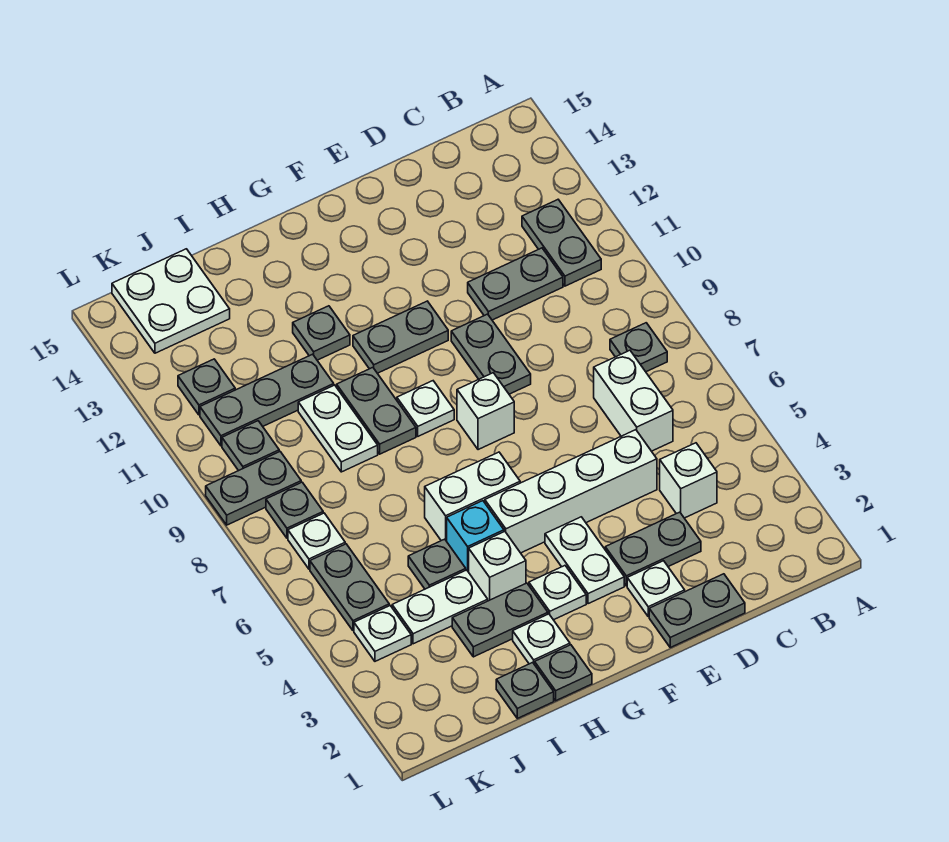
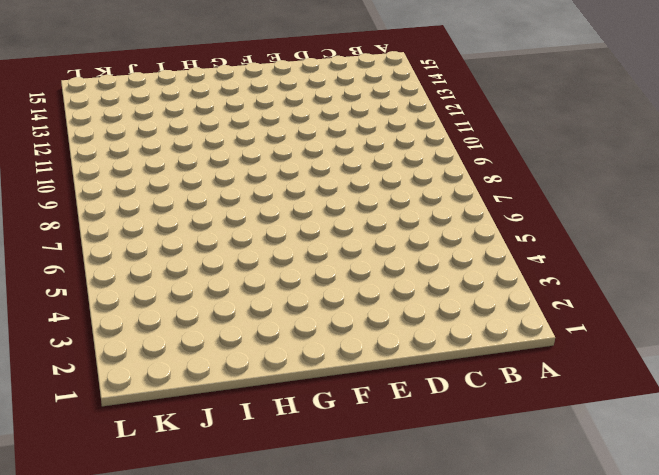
none -> grey plate B8 level 1
none -> grey plate B11:B12 level 1
none -> white brick C4 level 1
none -> white brick C6:C7 level 1

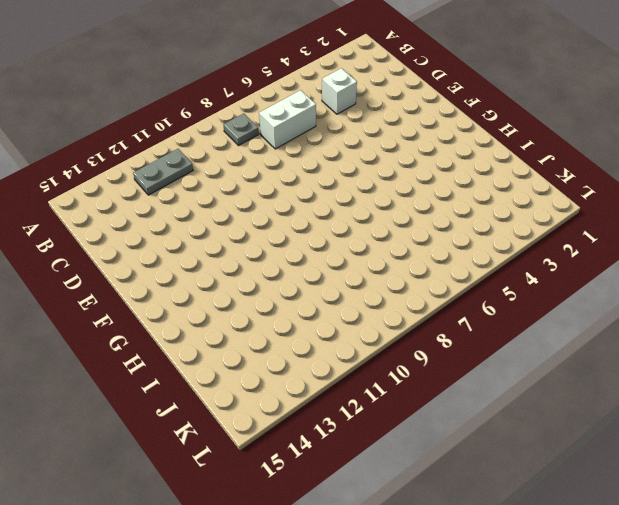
none -> grey plate C11:D11 level 1
none -> grey plate D1:E1 level 1
none -> grey plate D3:E3 level 1
none -> white brick D5:G5 level 1

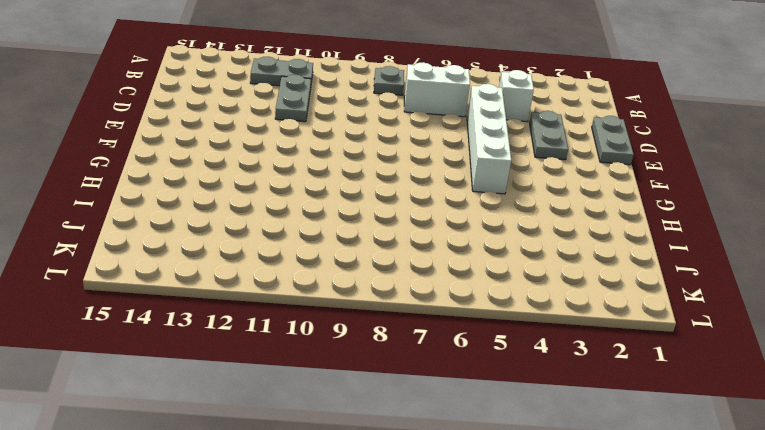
none -> white plate E2 level 1
none -> grey plate E9:E10 level 1
none -> white plate F3:F4 level 1
none -> white brick F8 level 1

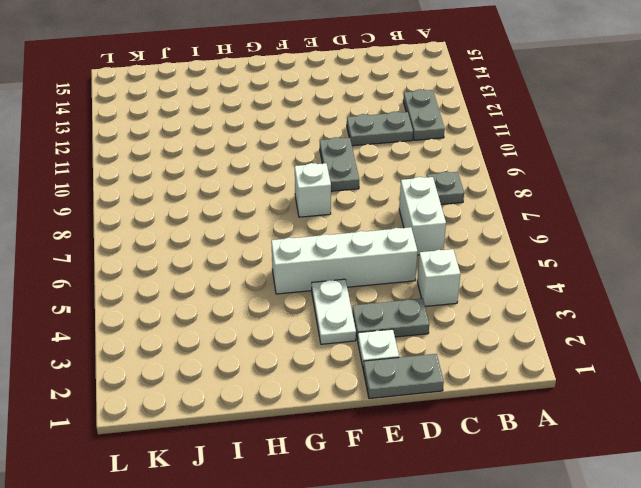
none -> grey plate F11:G11 level 1
none -> white plate G3 level 1
none -> white brick G6:H6 level 1
none -> white plate G9 level 1

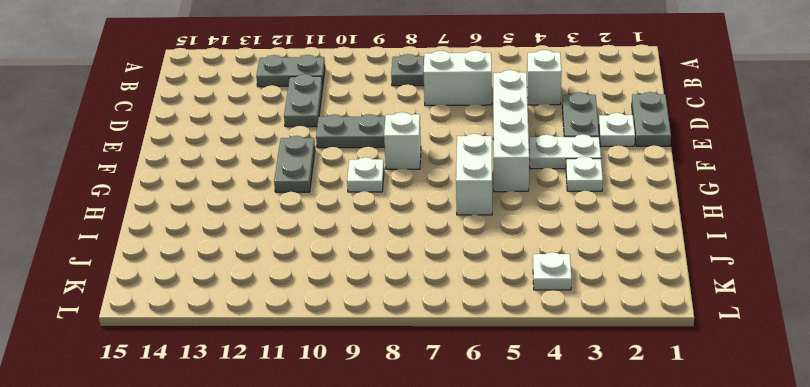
none -> grey plate H1 level 1
none -> white plate H2 level 1
none -> grey plate H3:I3 level 1
none -> white brick H4 level 1

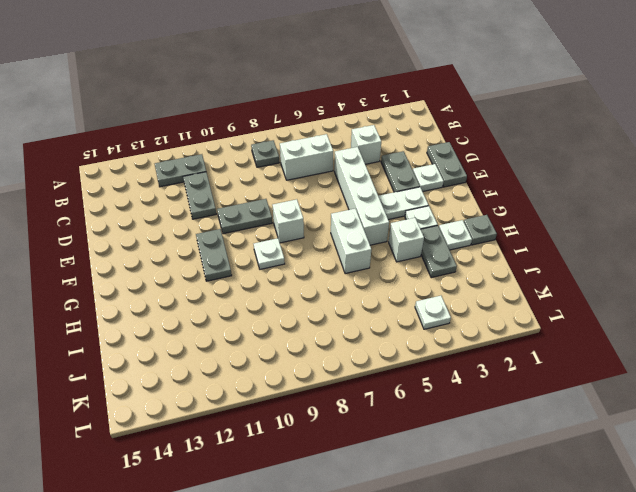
none -> cyan brick H5 level 1
none -> grey plate H9:H10 level 1
none -> grey plate H12 level 1
none -> grey plate I1 level 1

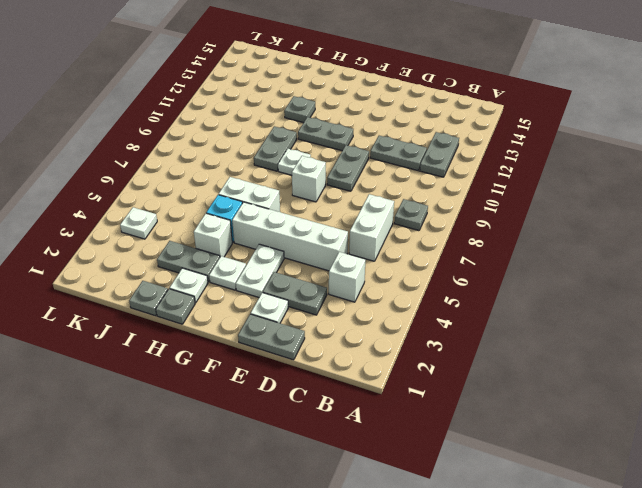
none -> white plate I4:J4 level 1
none -> grey plate I5 level 1
none -> white plate I9:I10 level 1
none -> grey plate I11:K11 level 1

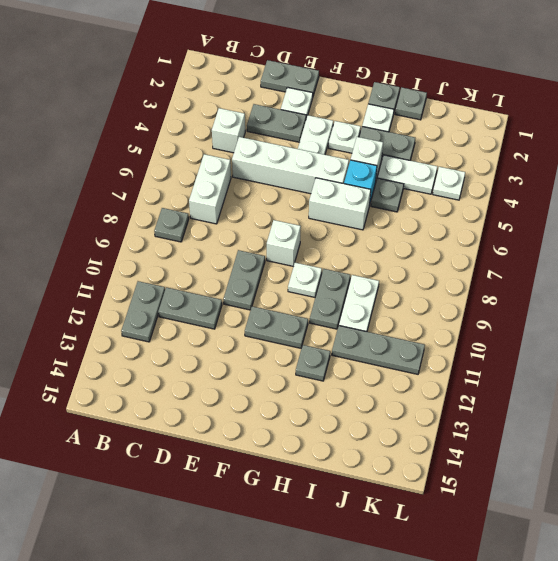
none -> white plate J14:K15 level 1
none -> grey plate K5:K6 level 1
none -> white plate K7 level 1
none -> grey plate K8 level 1

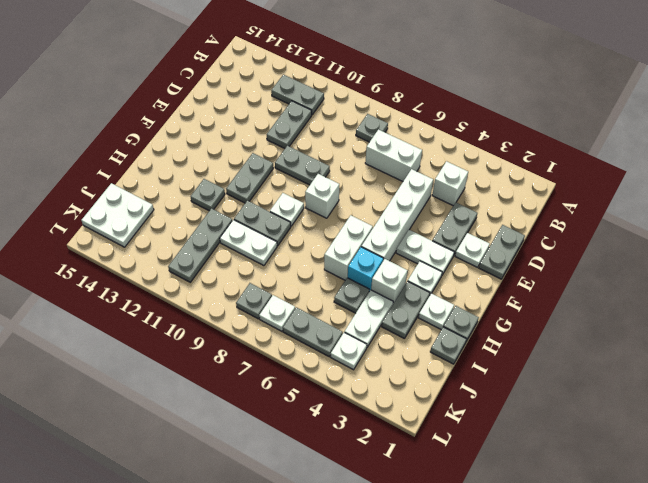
none -> grey plate K9:L9 level 1
none -> grey plate K10 level 1
none -> grey plate K12 level 1

